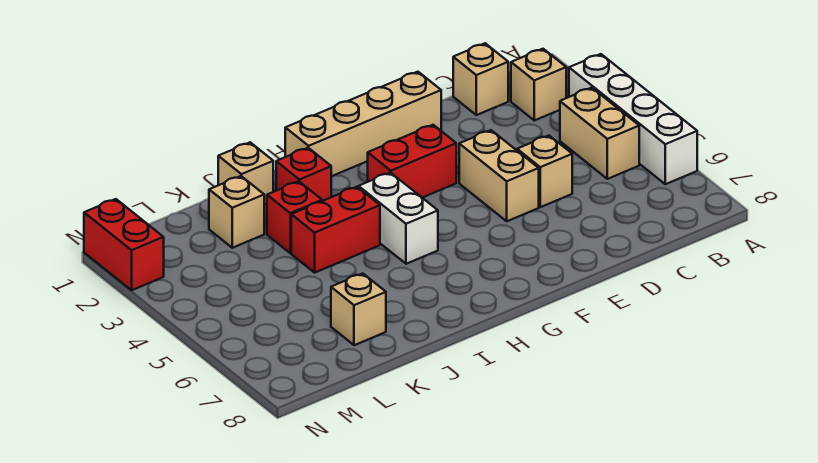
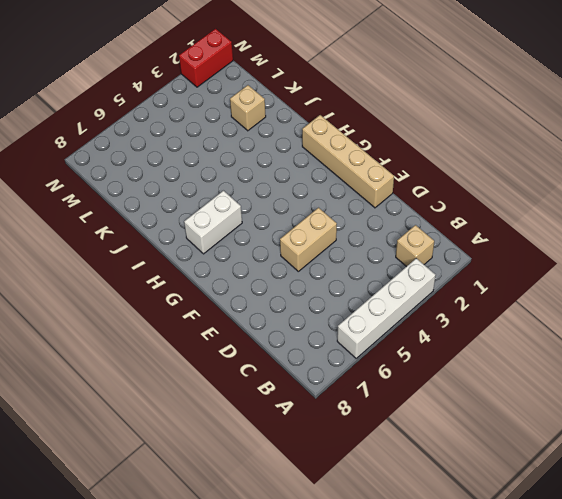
white brick H6:H7 level 1 -> white brick H4:H5 level 1
none -> tan brick B4:B5 level 1
none -> tan brick C1 level 1
none -> tan brick D5 level 1

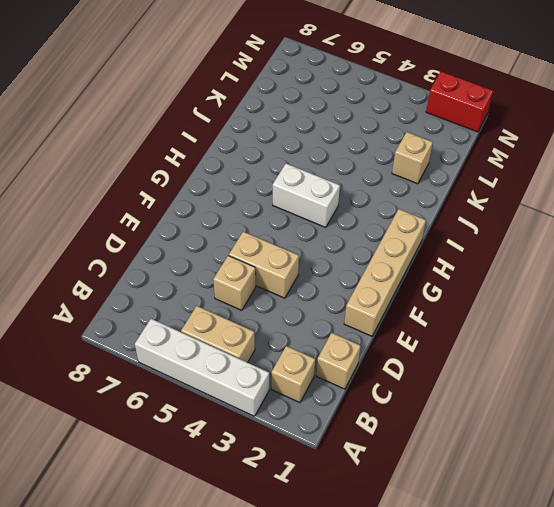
none -> red brick F3:G3 level 1
none -> red brick I2 level 1
none -> red brick I4:J4 level 1

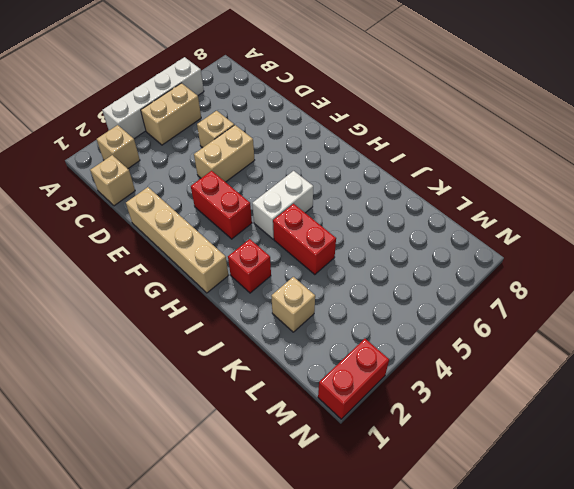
none -> tan brick J1 level 1
none -> red brick J3 level 1
none -> tan brick K7 level 1

